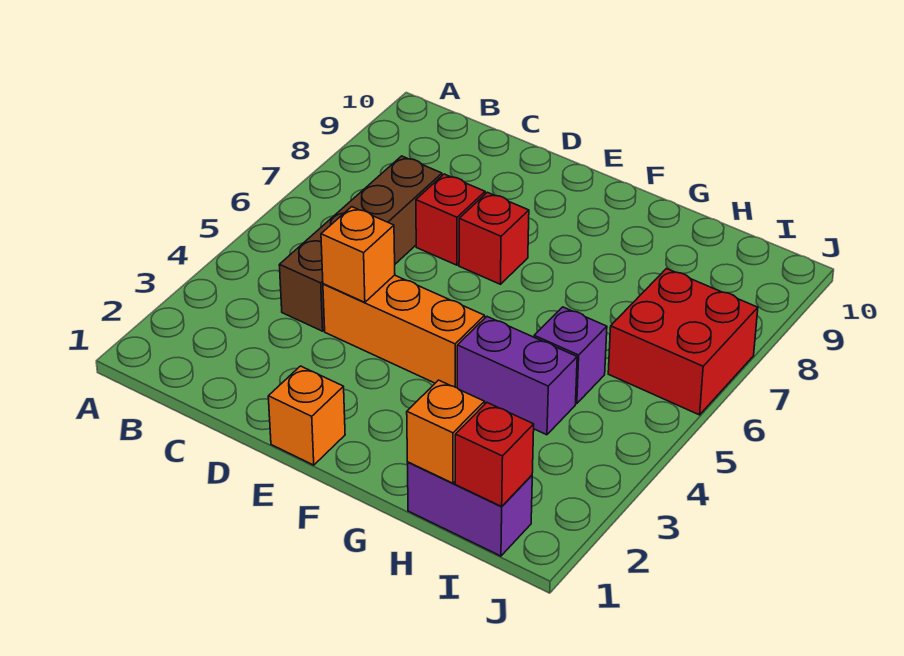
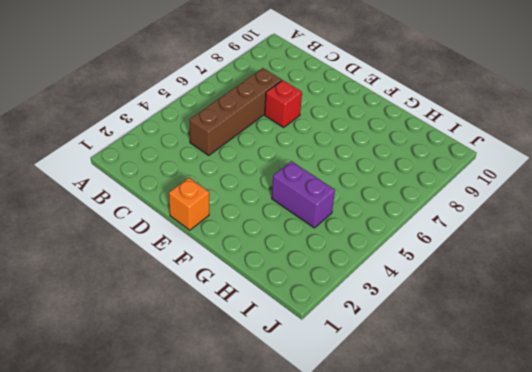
none -> orange brick D4:F4 level 1
none -> red brick E7 level 1
none -> purple brick H1:I1 level 1

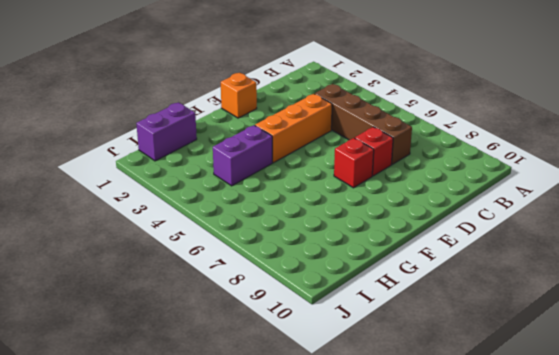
none -> purple brick H5 level 1
none -> red brick I6:J7 level 1
none -> orange brick D4 level 2

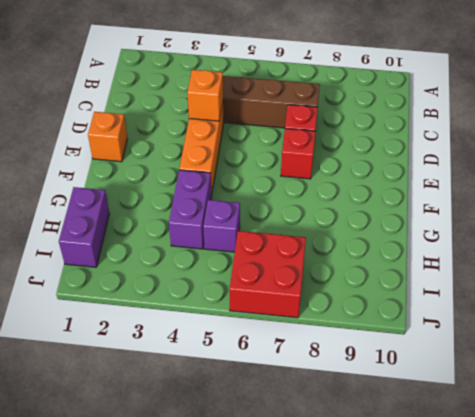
none -> orange brick H1 level 2
none -> red brick I1 level 2

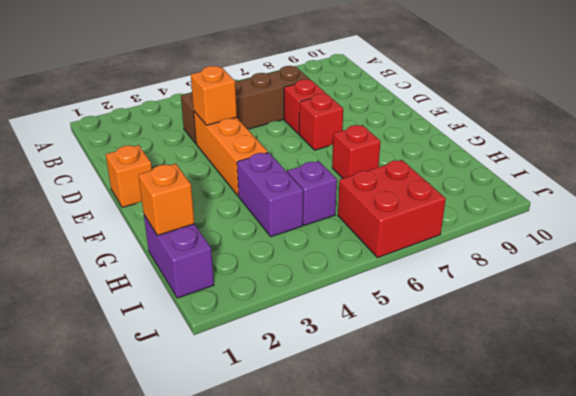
red brick G7 level 1 -> red brick I1 level 2

